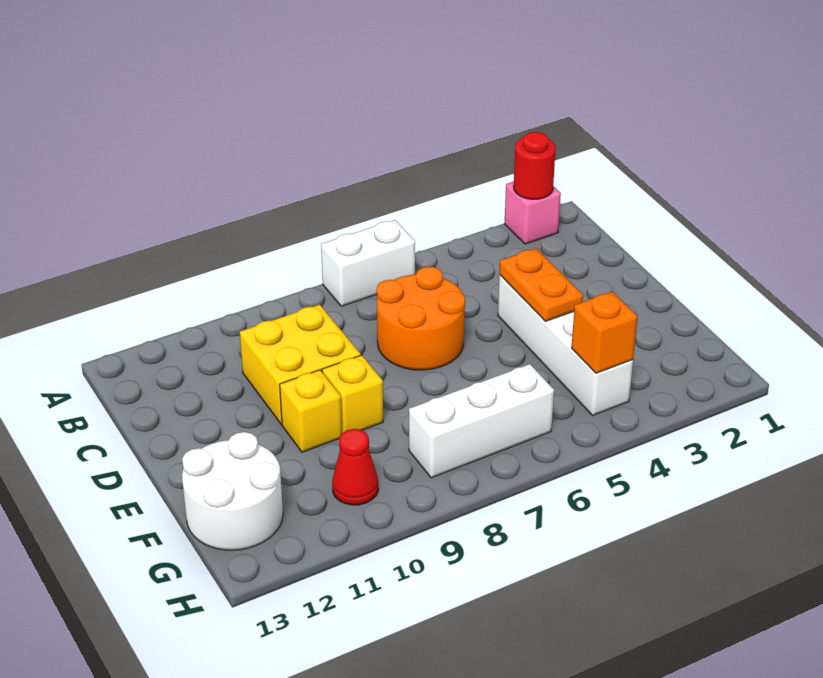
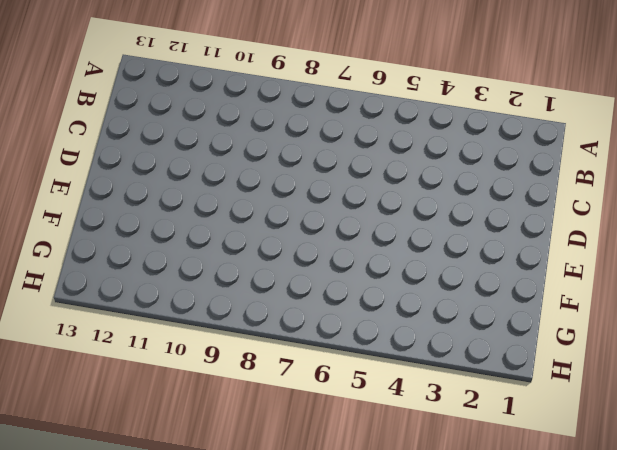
none -> pink brick A2 level 1
none -> white brick A6:A7 level 1
none -> orange round brick C6:D7 level 1

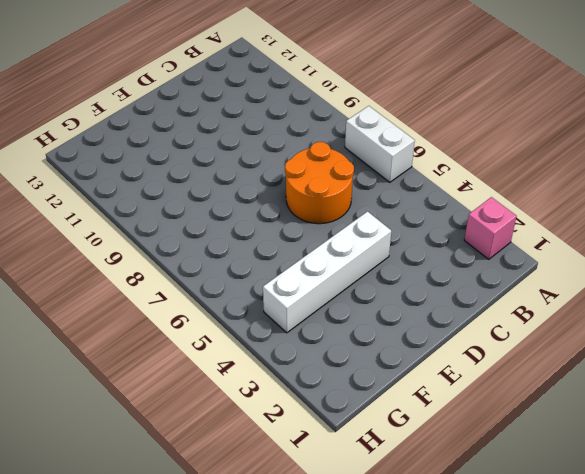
none -> yellow brick C9:D10 level 1
none -> yellow brick E9 level 1
none -> yellow brick E10 level 1

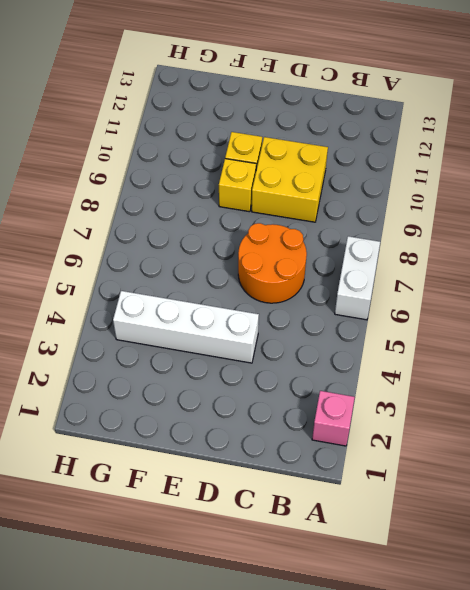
none -> white round brick F12:G13 level 1
none -> white brick G6:G8 level 1
none -> red cone G10 level 1

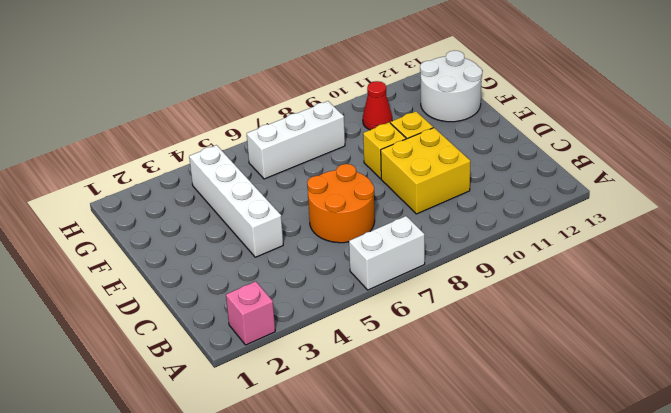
none -> red round brick A2 level 2
none -> orange plate D4:E4 level 2
none -> orange brick G4 level 2

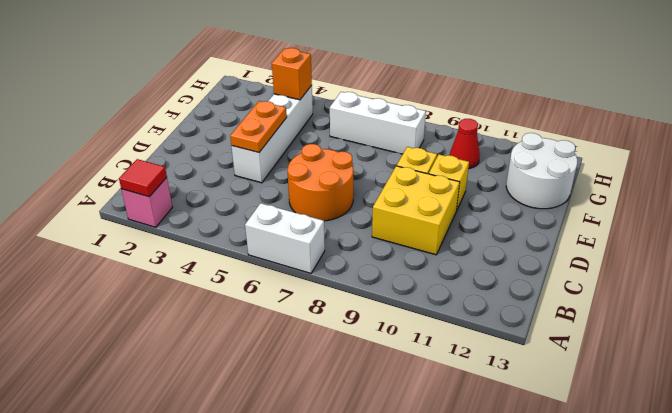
red tile A2 level 2 -> red round brick A2 level 2

